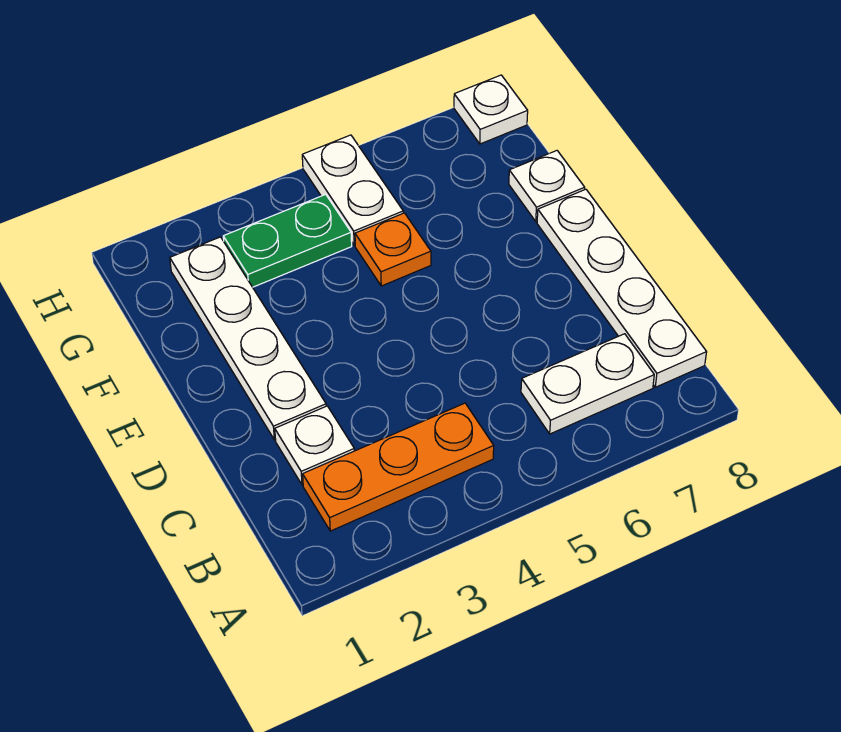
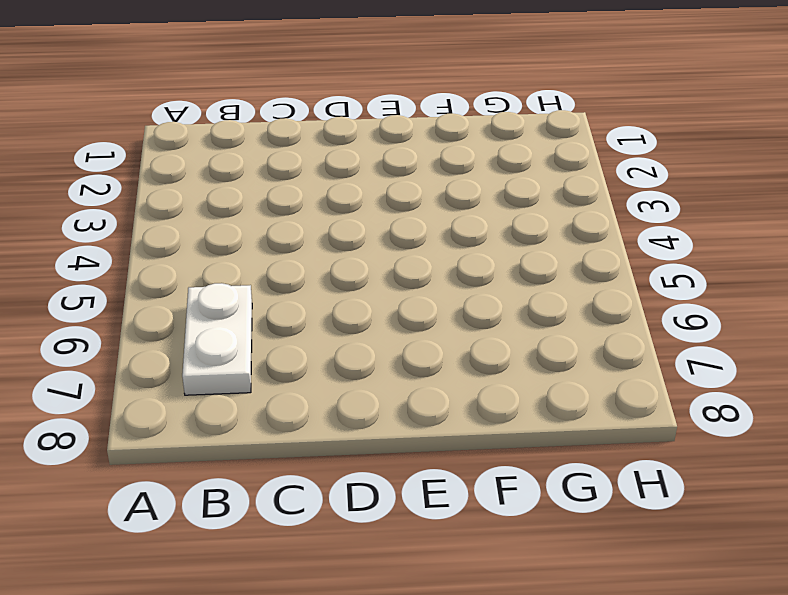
none -> orange plate B2:B4 level 1
none -> white plate B8:E8 level 1

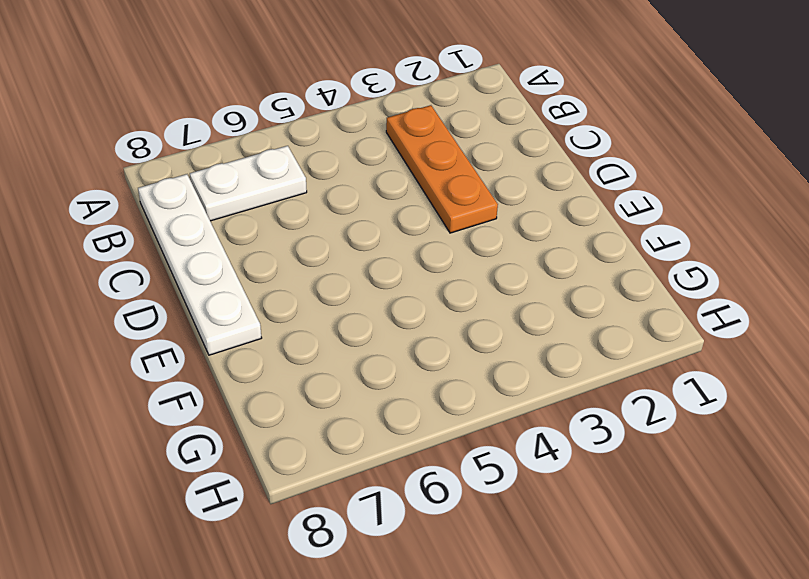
orange plate B3:D3 level 1 -> orange plate B2:B4 level 1
none -> white plate C2 level 1
none -> white plate D2:G2 level 1

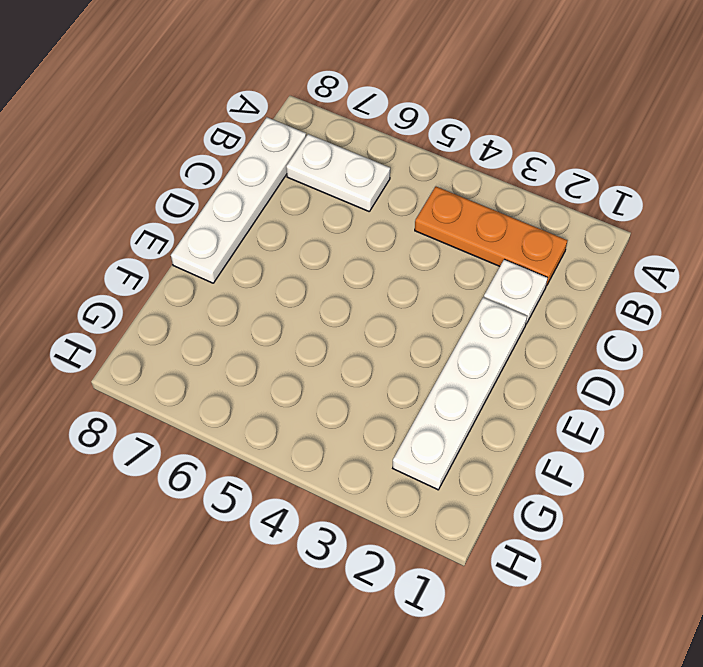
none -> orange plate F5 level 1
none -> white plate F8 level 1

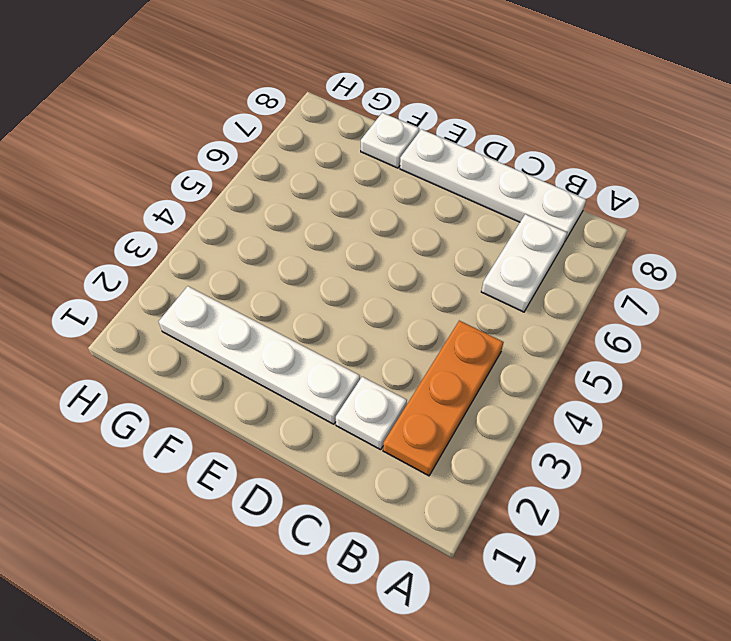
none -> orange plate F5 level 1
none -> green plate G3:G4 level 1

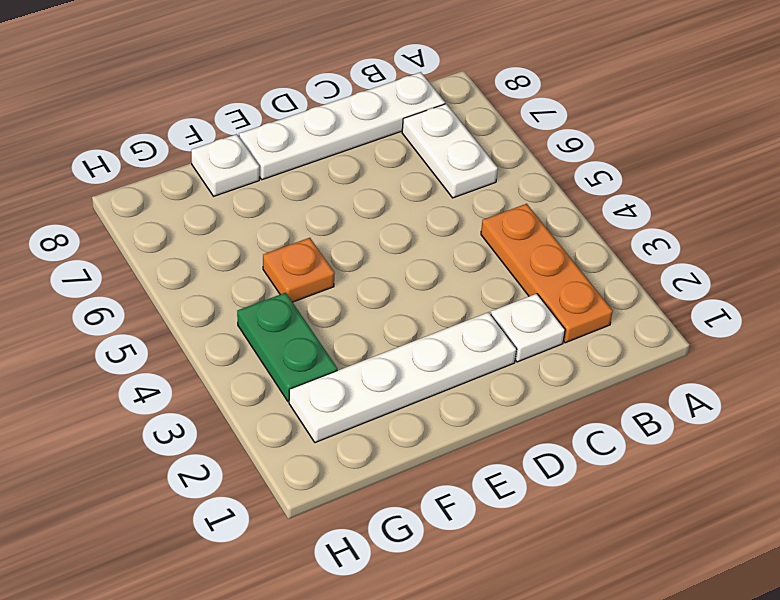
none -> white plate G5:H5 level 1
none -> white plate H8 level 1

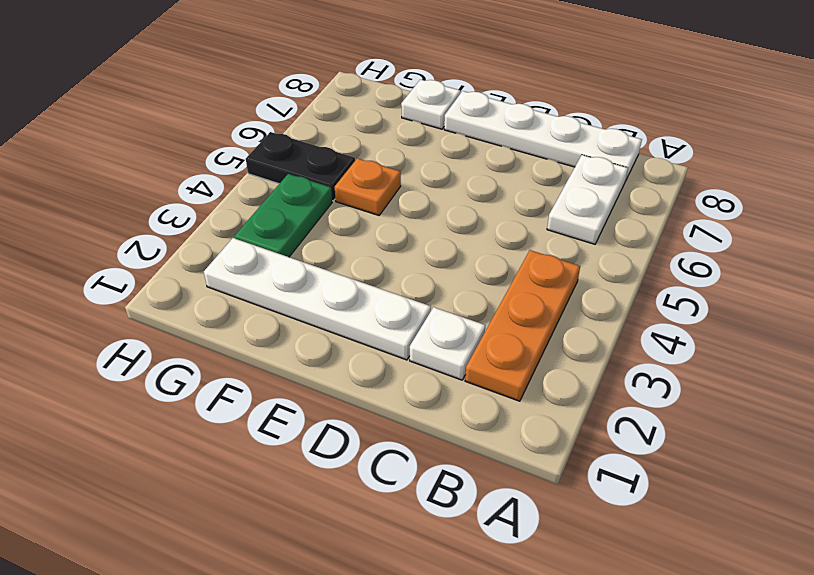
black plate G5:H5 level 1 -> white plate G5:H5 level 1
none -> white plate H8 level 1

